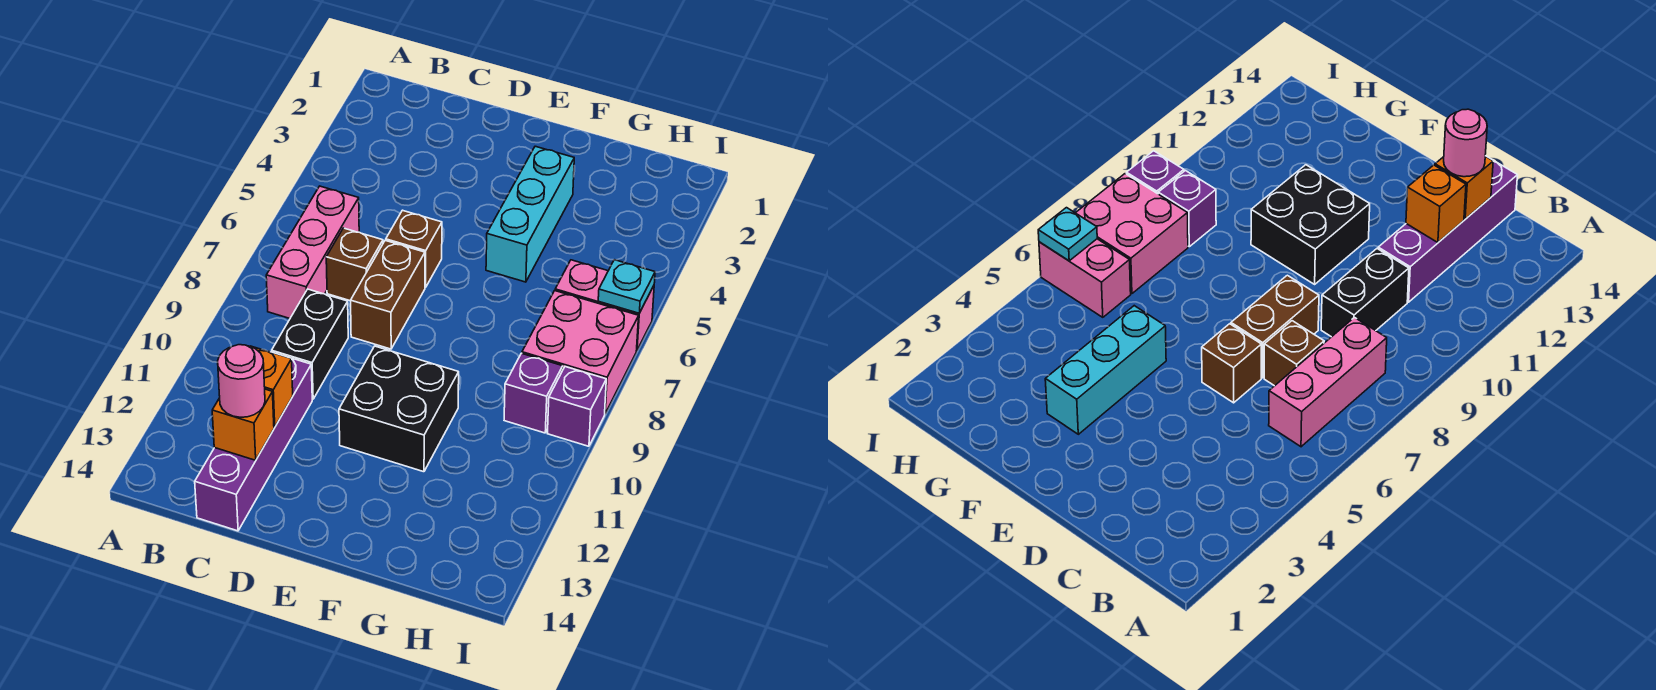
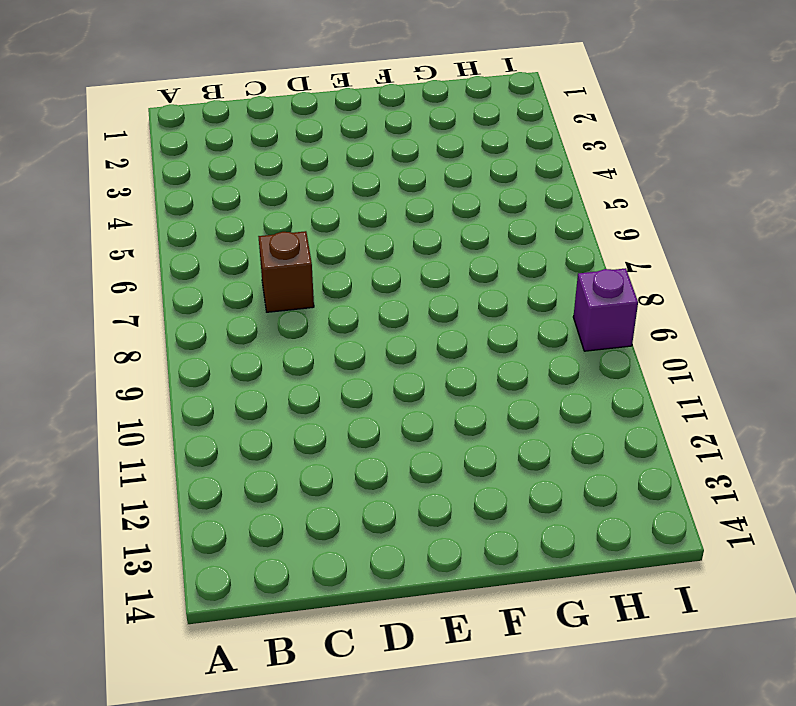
none -> pink brick B6:B8 level 1
none -> black brick C9:C10 level 1
none -> purple brick C11:C14 level 1

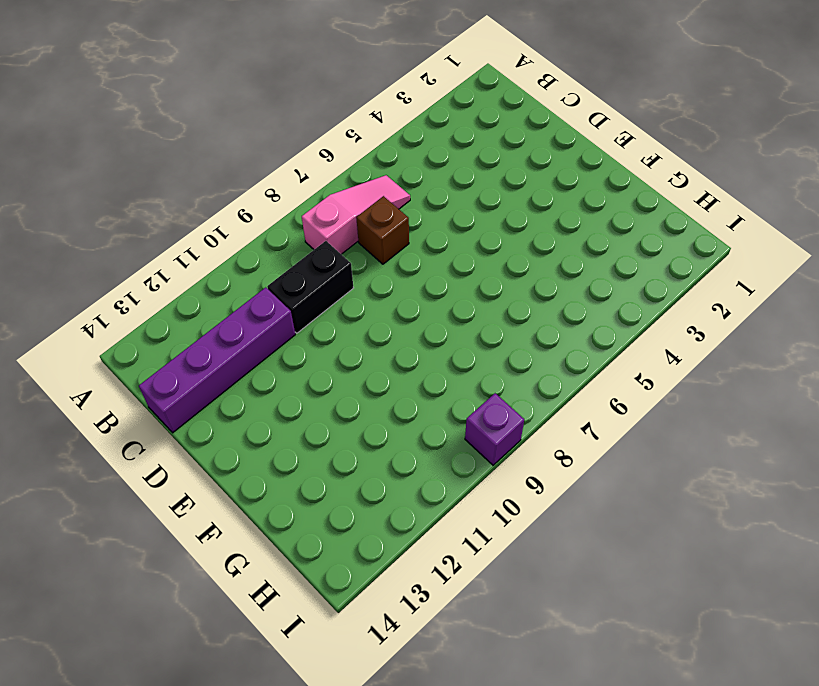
pink slope B6:B8 level 1 top 8 -> pink brick B6:B8 level 1
none -> brown brick D6 level 1
none -> brown brick D7:D8 level 1
none -> black brick E10:F11 level 1

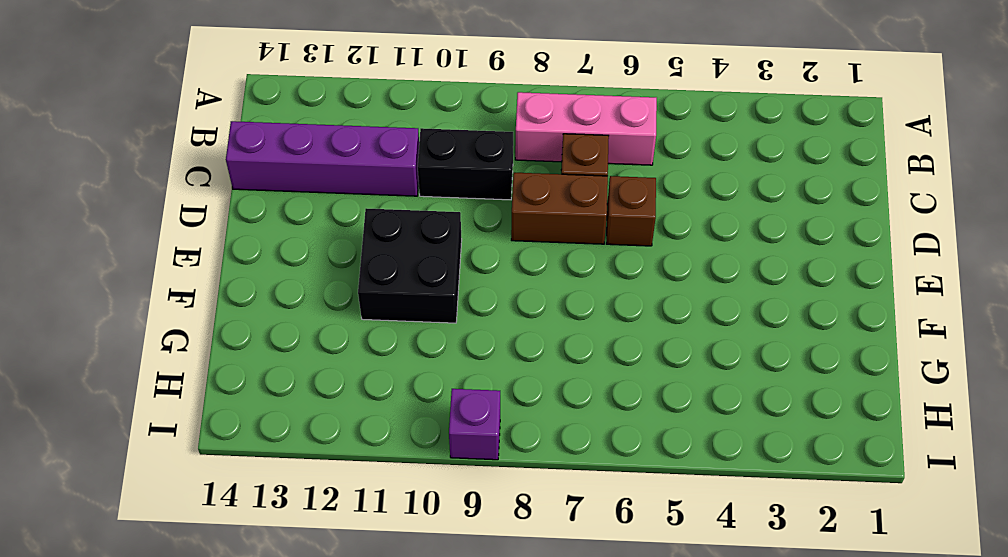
none -> cyan brick F3:F5 level 1
none -> pink brick H6:I6 level 1
none -> pink brick H7:I8 level 1

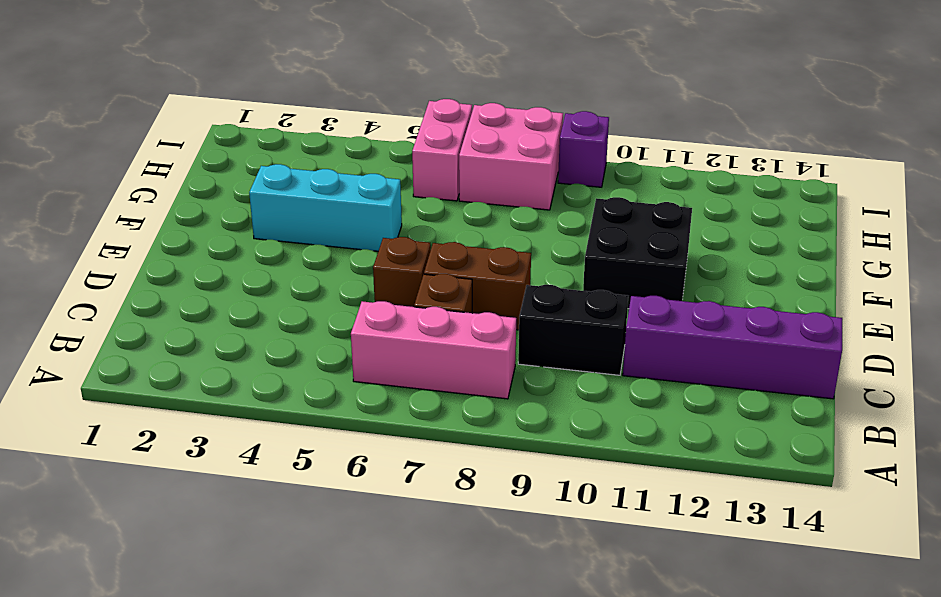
none -> purple brick H9 level 1
none -> orange brick C12 level 2
none -> orange brick C13 level 2

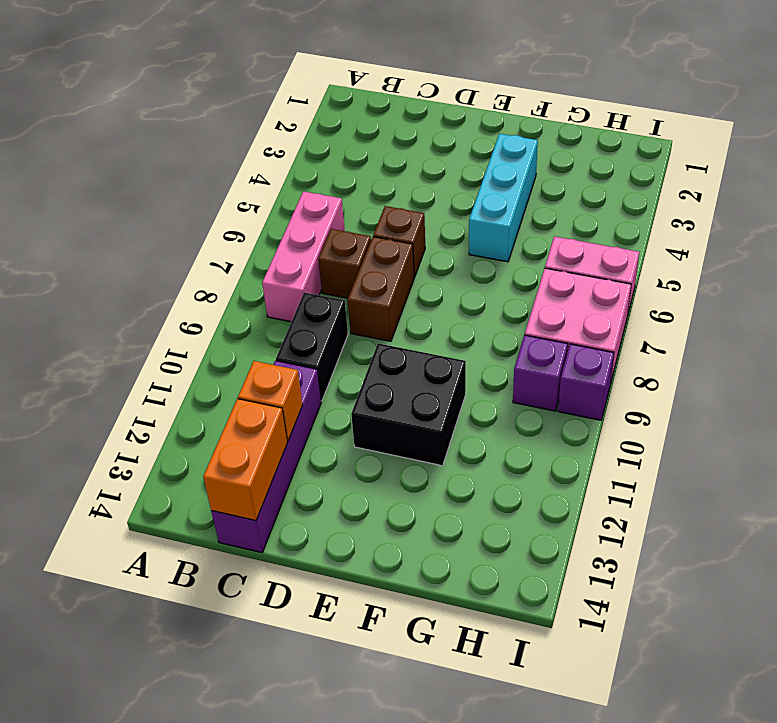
orange brick C13:C14 level 2 -> orange brick C13 level 2
none -> cyan plate I6 level 2
none -> pink round brick C13 level 3

